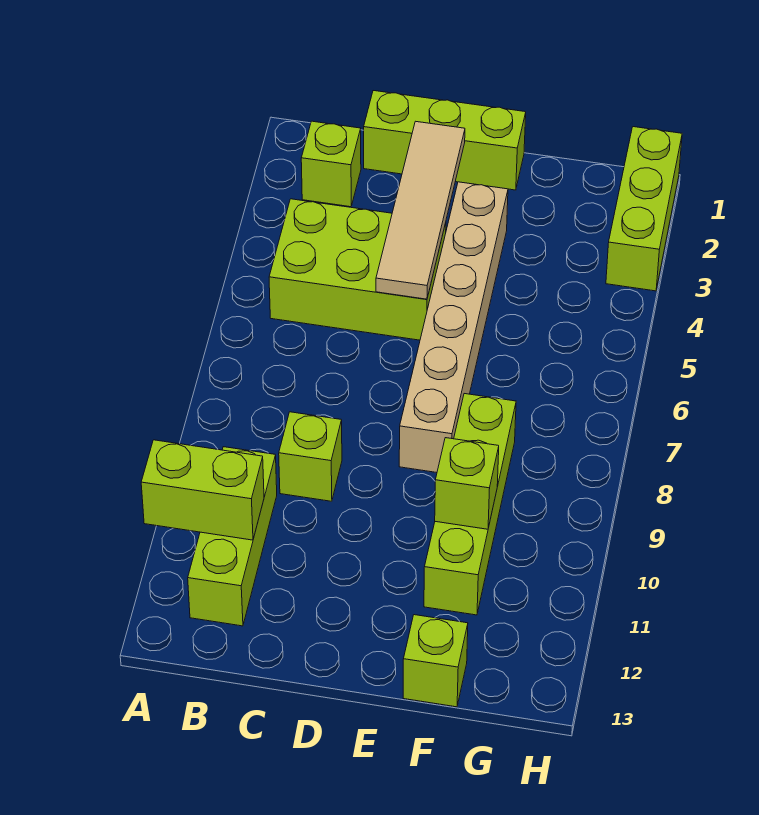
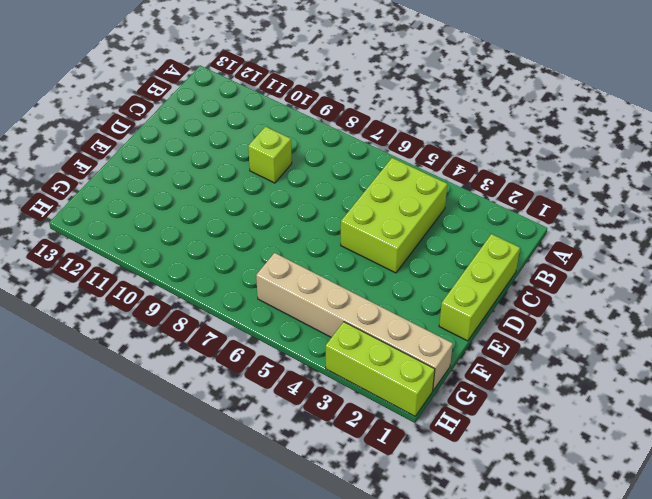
tan brick G1:G6 level 1 -> tan brick E3:E8 level 1
none -> lime brick B2 level 1
none -> lime brick B10:B12 level 1
none -> lime brick F8:F11 level 1

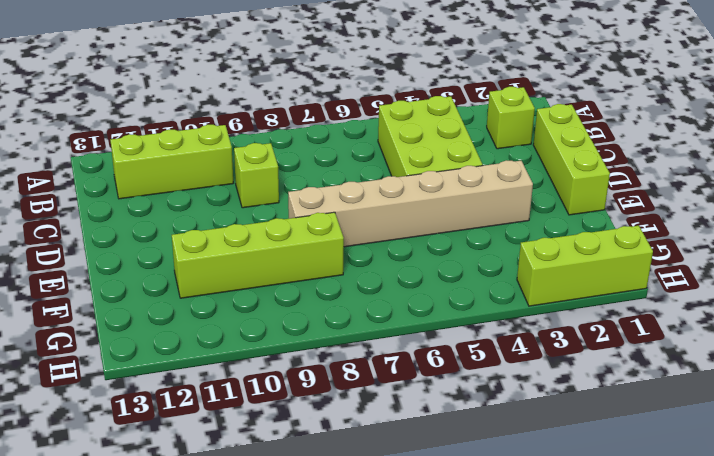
none -> lime brick F13 level 1
none -> lime brick A11:B11 level 2
none -> tan tile D2:D5 level 2

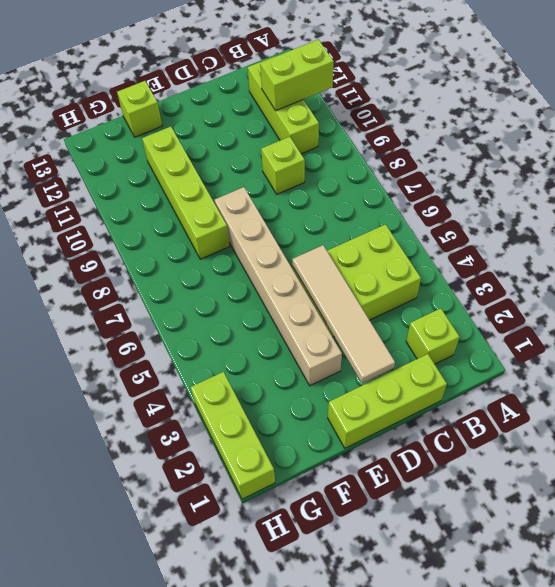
none -> lime brick F10 level 2

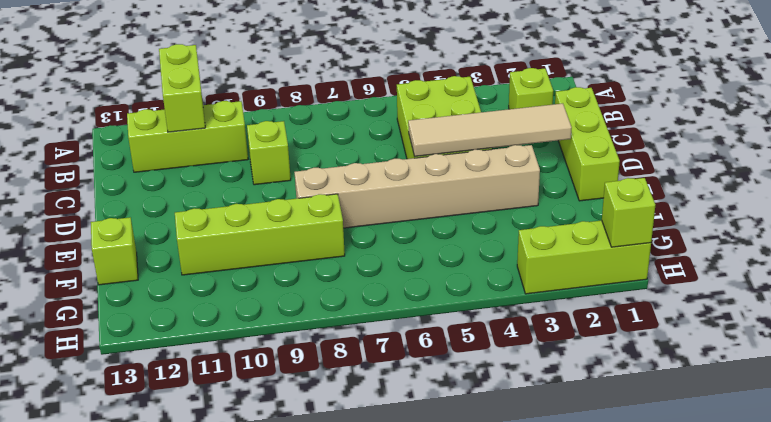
lime brick H1 level 2 -> lime brick F10 level 2

